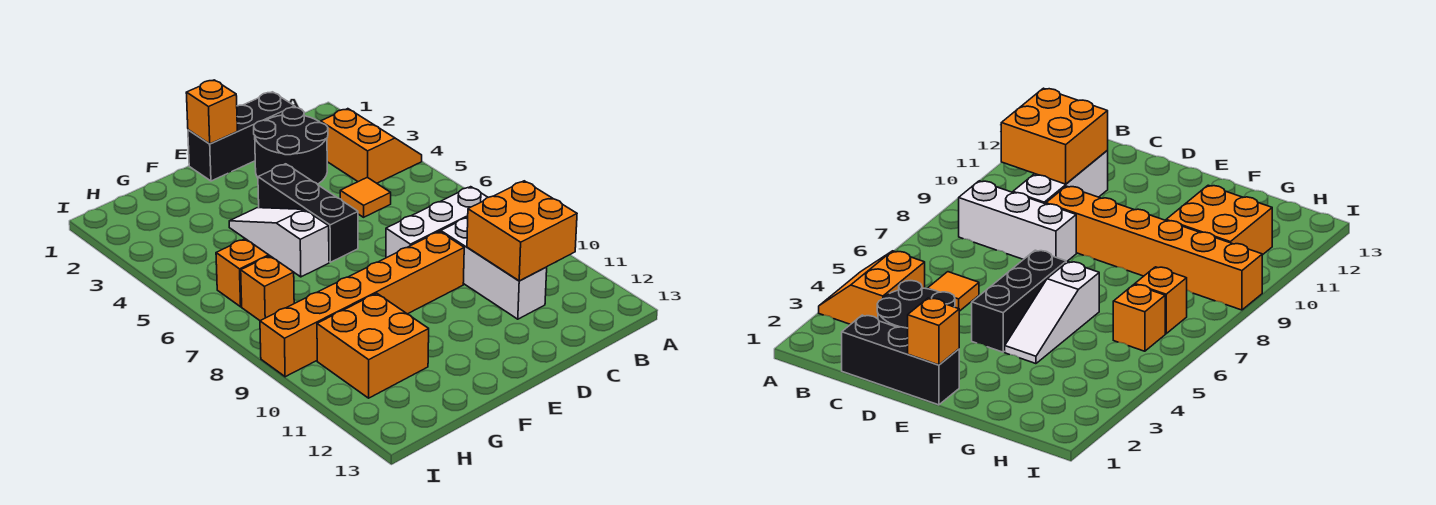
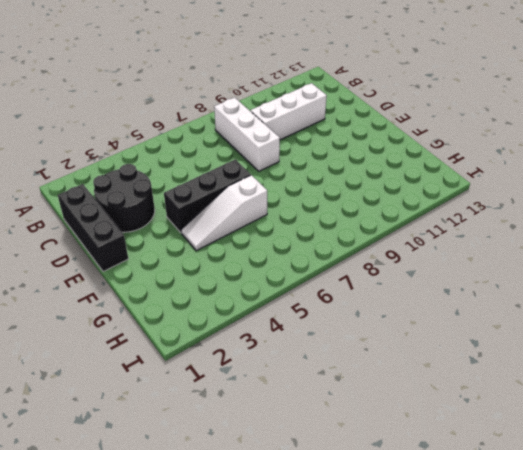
none -> orange slope A3:B4 level 1 top B
none -> orange tile C5 level 1
none -> orange brick D9:I9 level 1

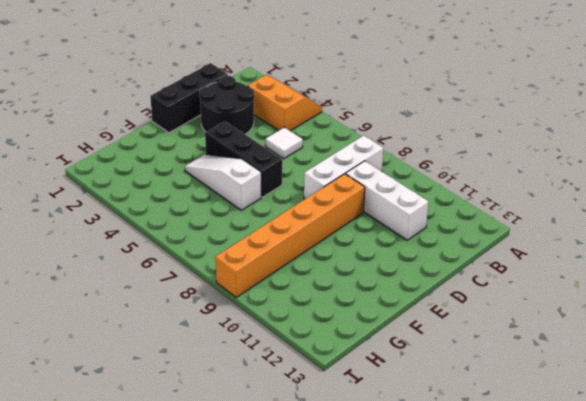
white tile C5 level 1 -> orange tile C5 level 1
none -> orange brick G10:H11 level 1
none -> orange brick H6 level 1
none -> orange brick H7 level 1

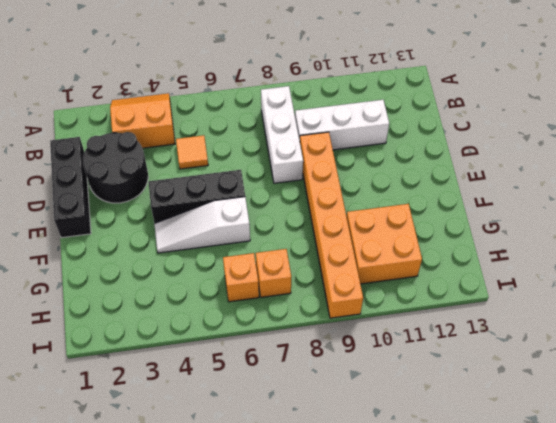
none -> orange brick B10:C11 level 2
none -> orange brick E1 level 2

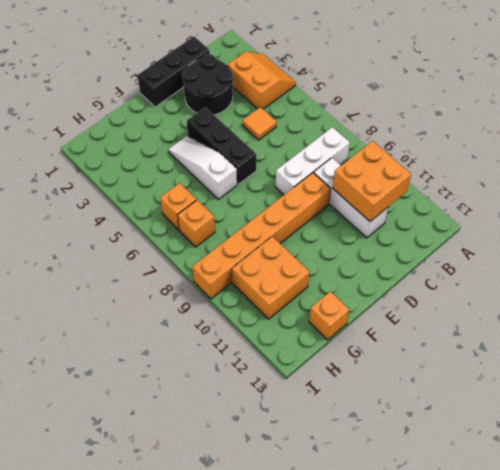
orange brick G13 level 1 -> orange brick E1 level 2

